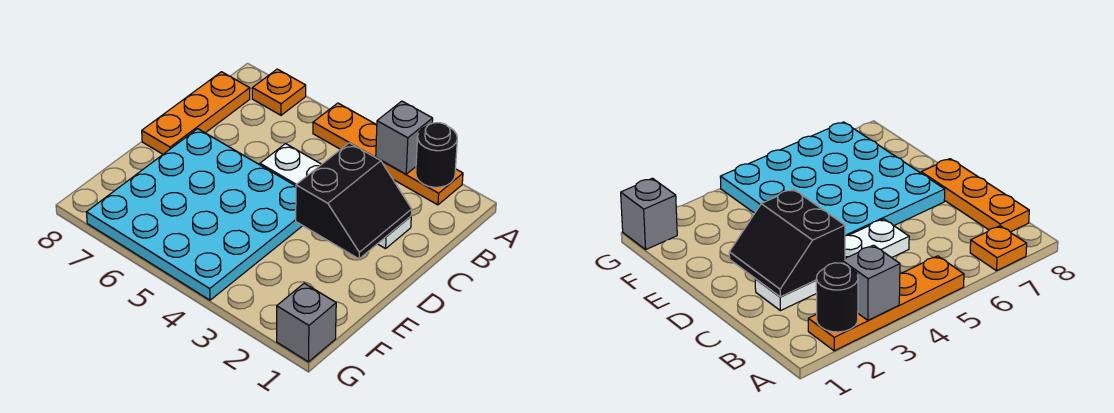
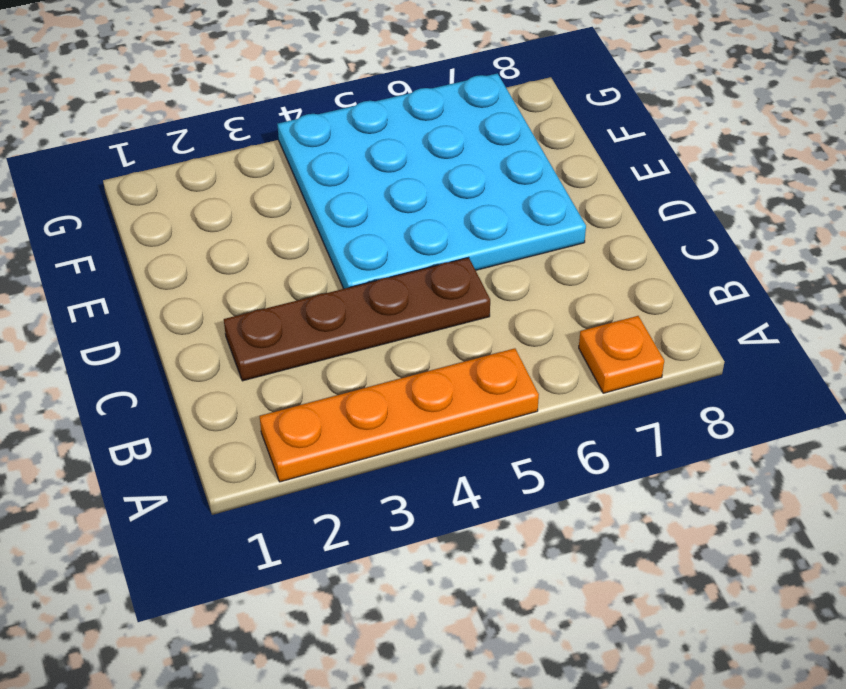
brown plate C2:C5 level 1 -> white plate C2:C5 level 1
none -> orange plate B8:D8 level 1
none -> grey brick G1 level 1

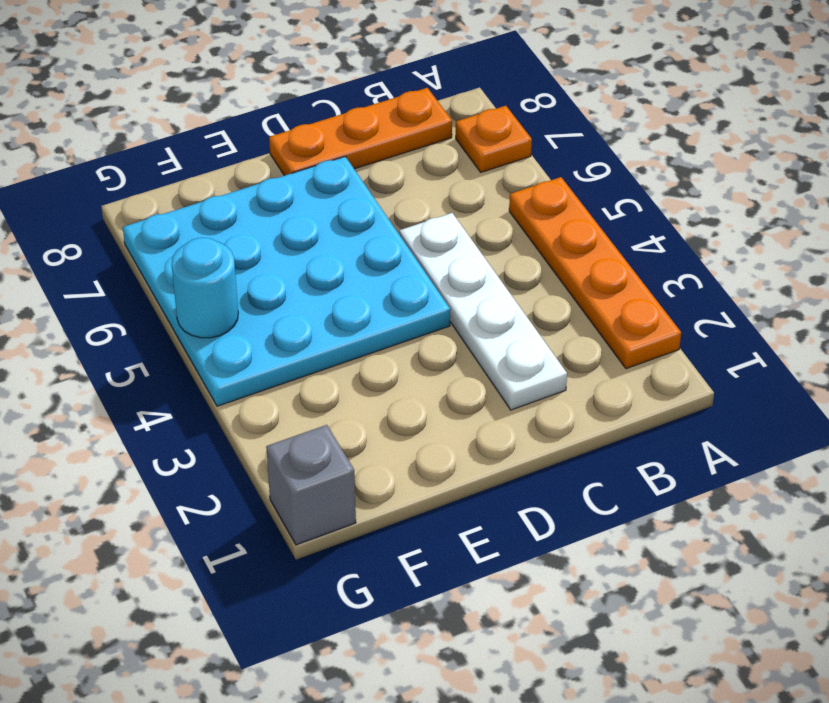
cyan round brick G5 level 2 -> none
none -> black round brick A2 level 2
none -> grey brick A3 level 2

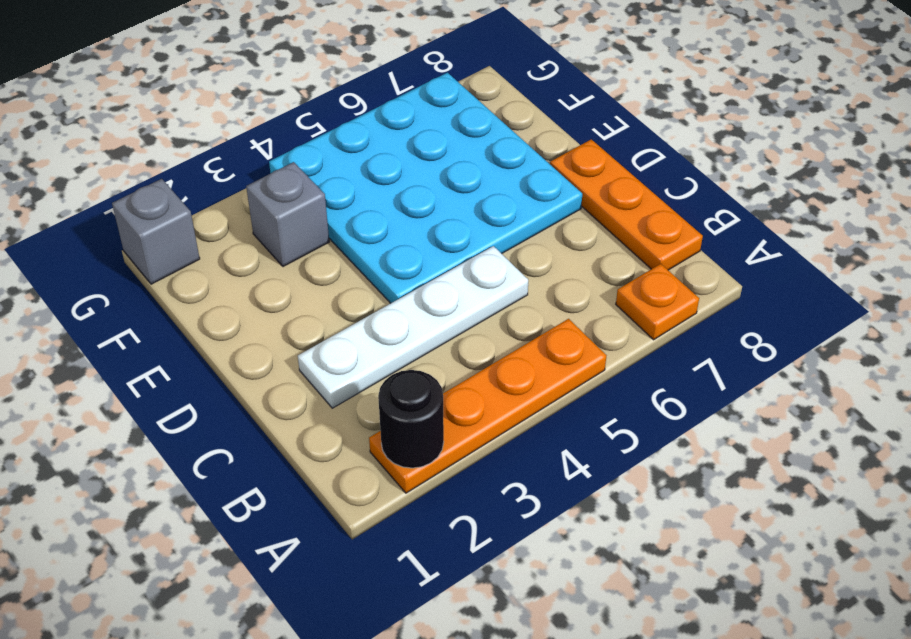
grey brick F3 level 1 -> grey brick A3 level 2
none -> black slope C2:D3 level 2 top 3

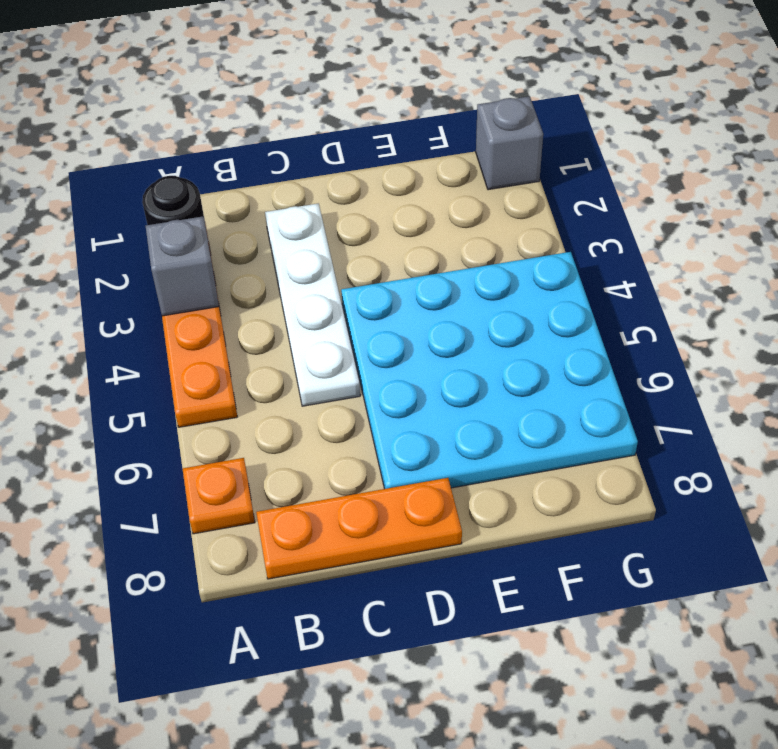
none -> black slope C2:D3 level 2 top 3

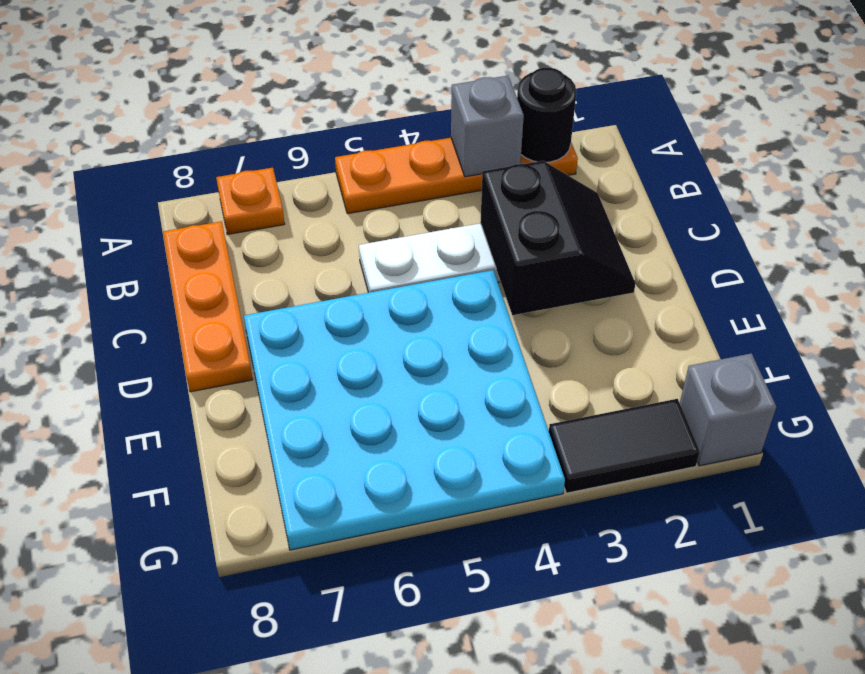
black tile G2:G3 level 1 -> none

